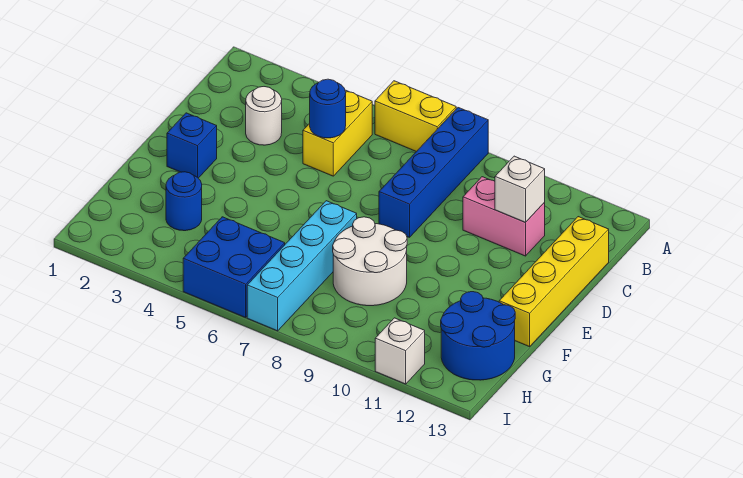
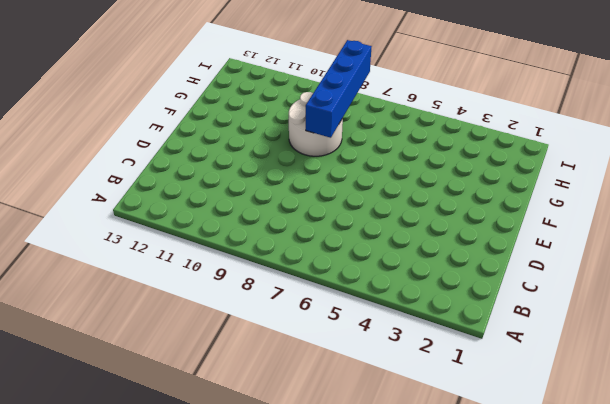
blue brick F8:I8 level 2 -> blue brick A8:D8 level 1
none -> yellow brick A6:A7 level 1
none -> yellow brick B5:C5 level 1
none -> white round brick C3 level 1

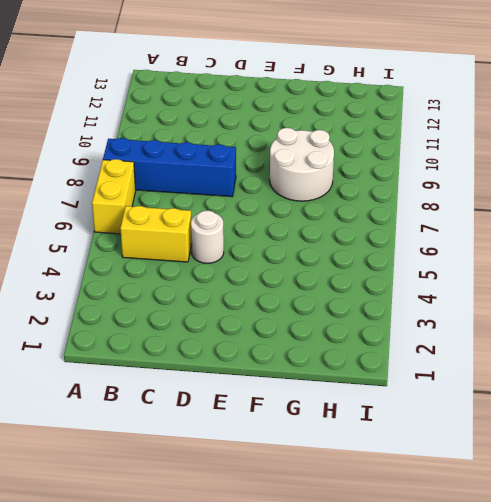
white round brick D5 level 1 -> white round brick C3 level 1
none -> pink brick C10:C11 level 1
none -> yellow brick C13:F13 level 1
none -> blue brick E2 level 1

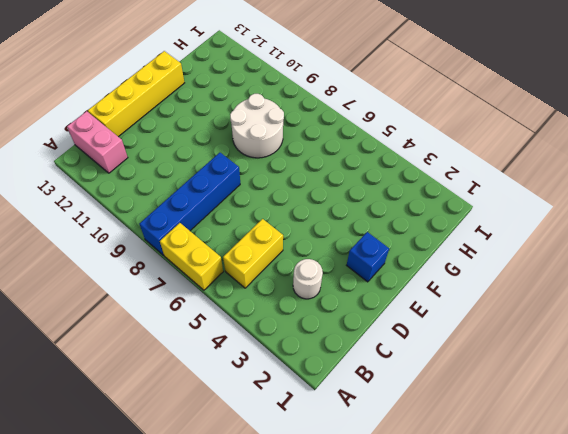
pink brick B12:B13 level 1 -> pink brick C10:C11 level 1
none -> cyan brick F7:I7 level 1
none -> blue round brick G3 level 1
none -> blue round brick G12:H13 level 1

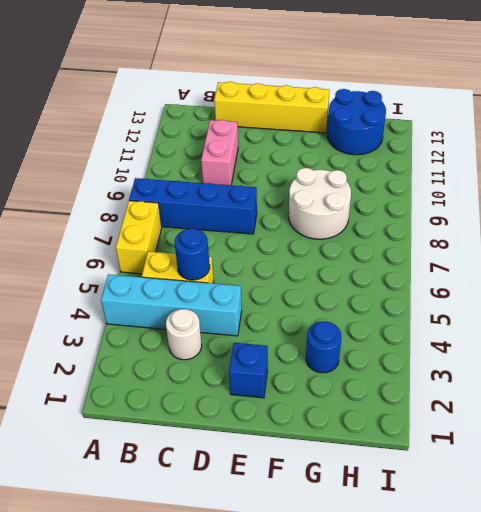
cyan brick A4:D4 level 1 -> cyan brick F7:I7 level 1
none -> blue brick H5:I6 level 1
none -> white brick I11 level 1
none -> white brick C11 level 2

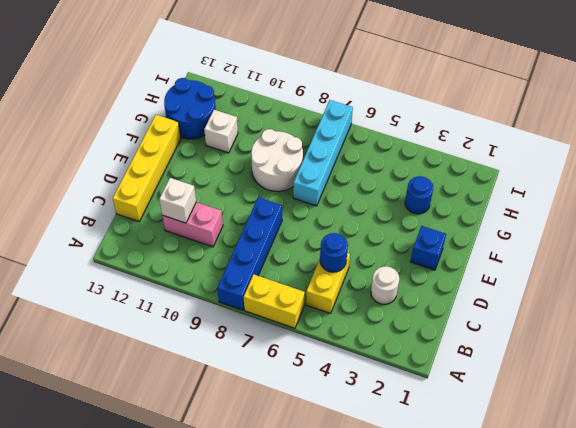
white brick G11 level 1 -> white brick I11 level 1
none -> blue brick H5:I6 level 1

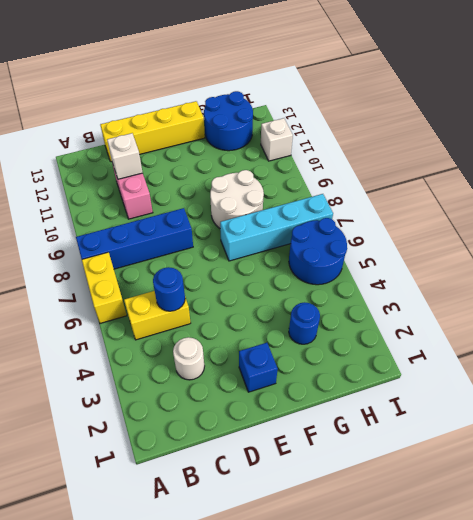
blue round brick H5:I6 level 1 -> blue brick H5:I6 level 1

